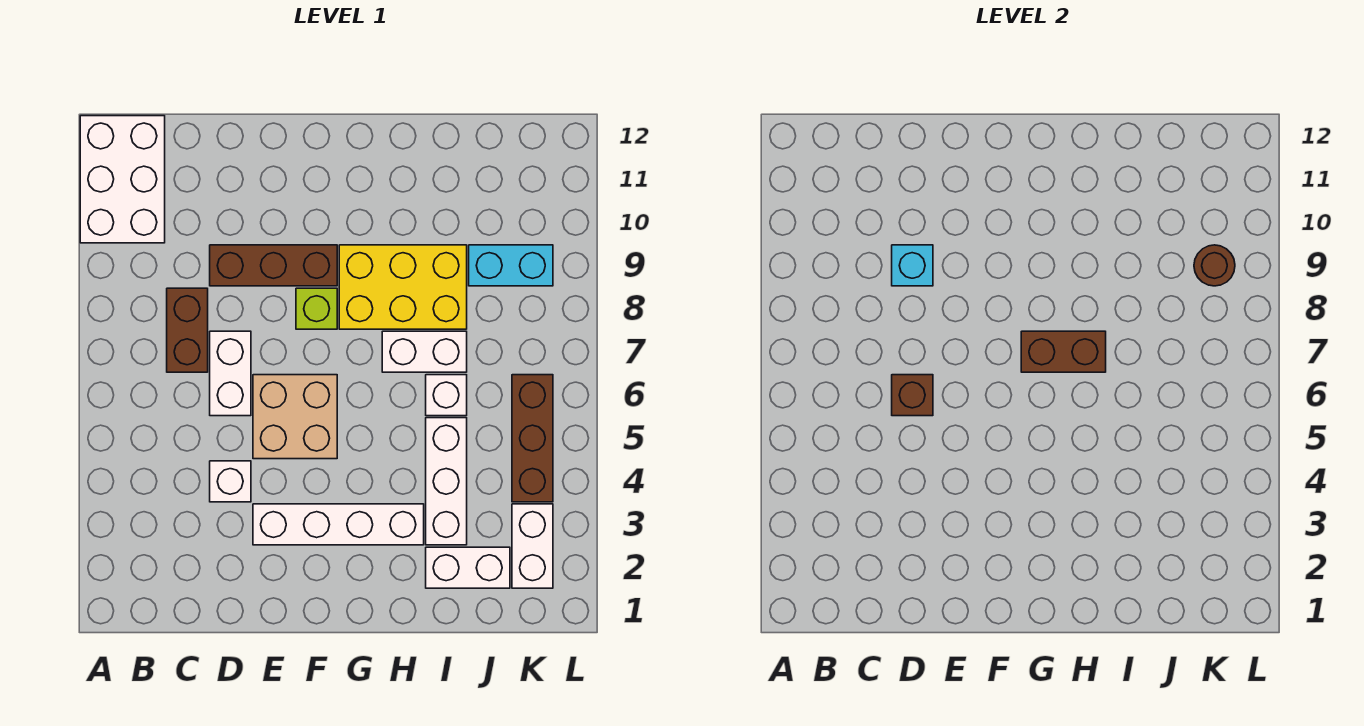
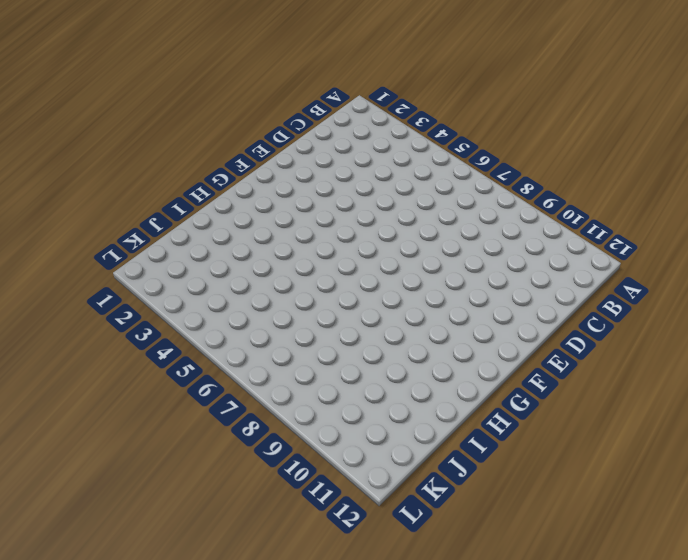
none -> white brick A10:B12 level 1
none -> brown brick C7:C8 level 1
none -> white brick D4 level 1

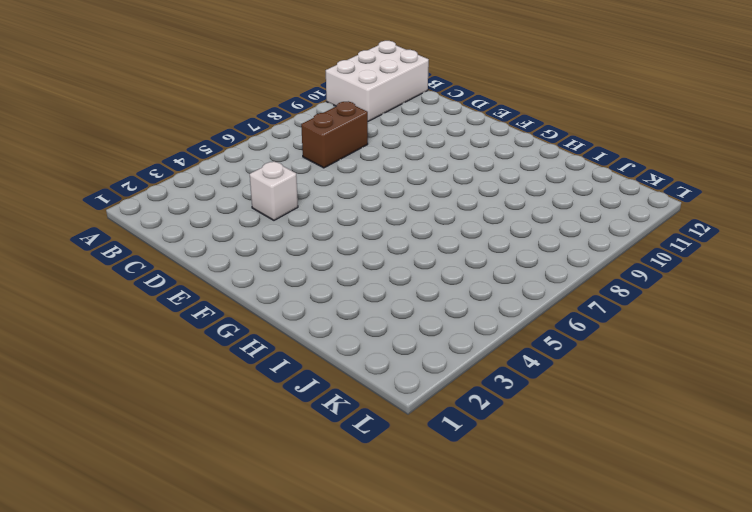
none -> white brick D6:D7 level 1
none -> brown brick D9:F9 level 1
none -> white brick E3:H3 level 1

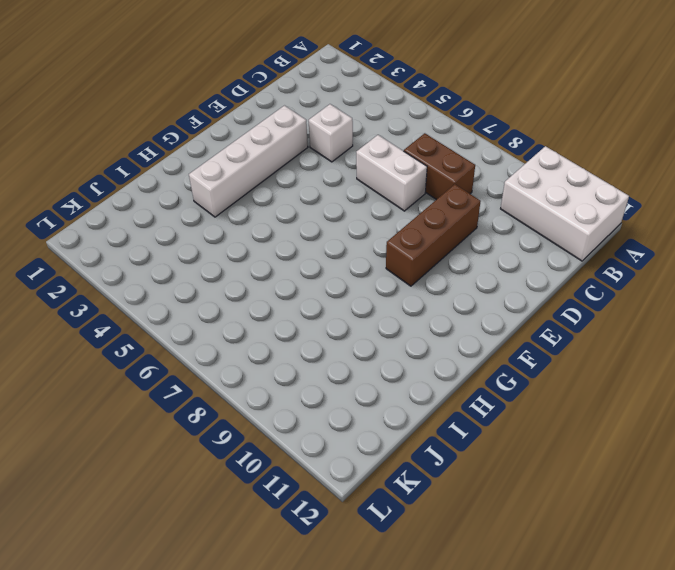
none -> tan brick E5:F6 level 1
none -> lime brick F8 level 1
none -> yellow brick G8:I9 level 1

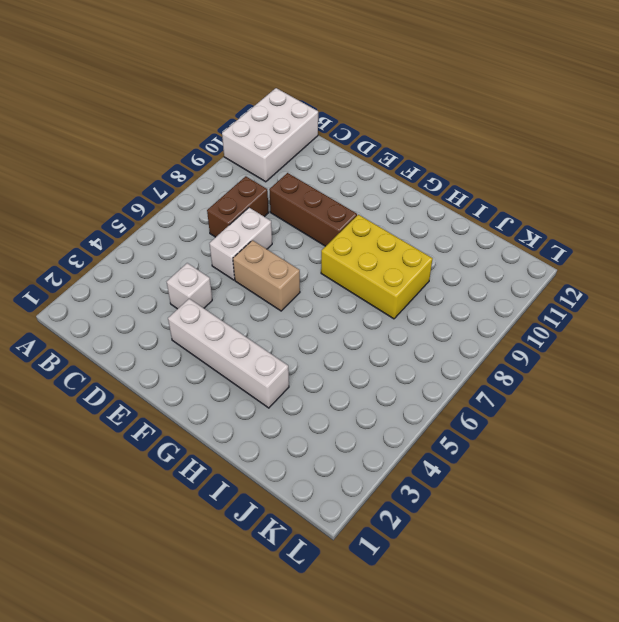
tan brick E6:F6 level 1 -> tan brick E5:F6 level 1
none -> lime brick F8 level 1
none -> white brick H7:I7 level 1
none -> white brick I2:J2 level 1

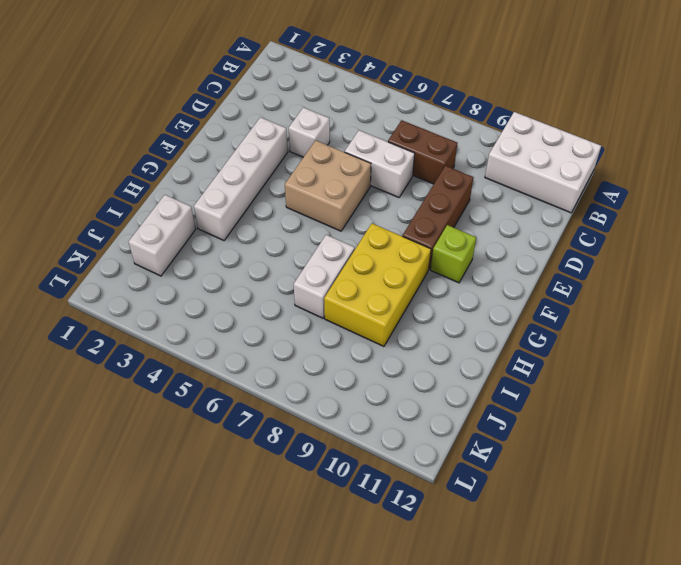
lime brick F10 level 1 -> lime brick F8 level 1
none -> white brick I3:I5 level 1
none -> white brick I6 level 1
none -> cyan brick J9:K9 level 1

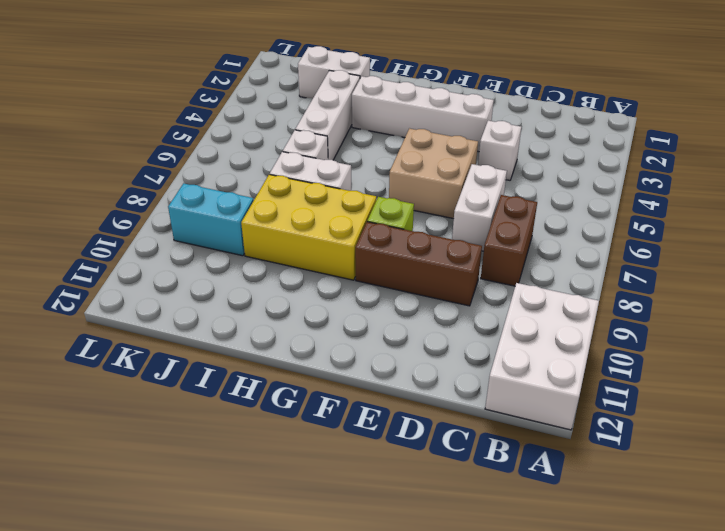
none -> white brick K2:K3 level 1
none -> brown brick K4:K6 level 1
none -> brown brick D6 level 2

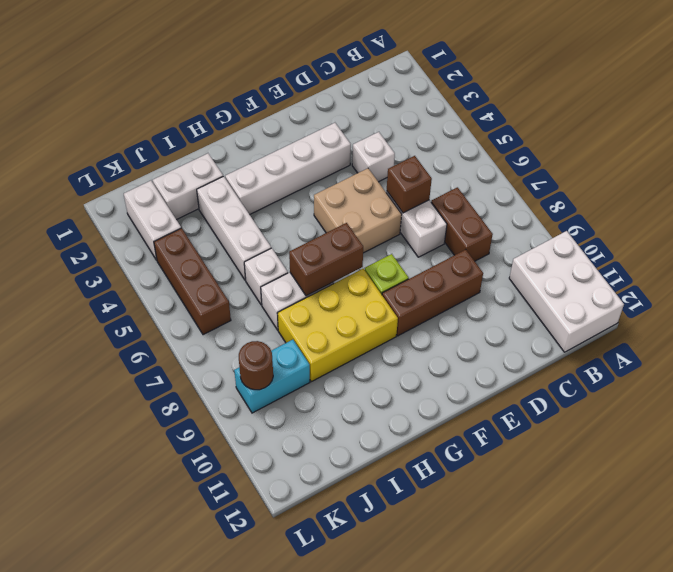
none -> cyan brick D9 level 2

